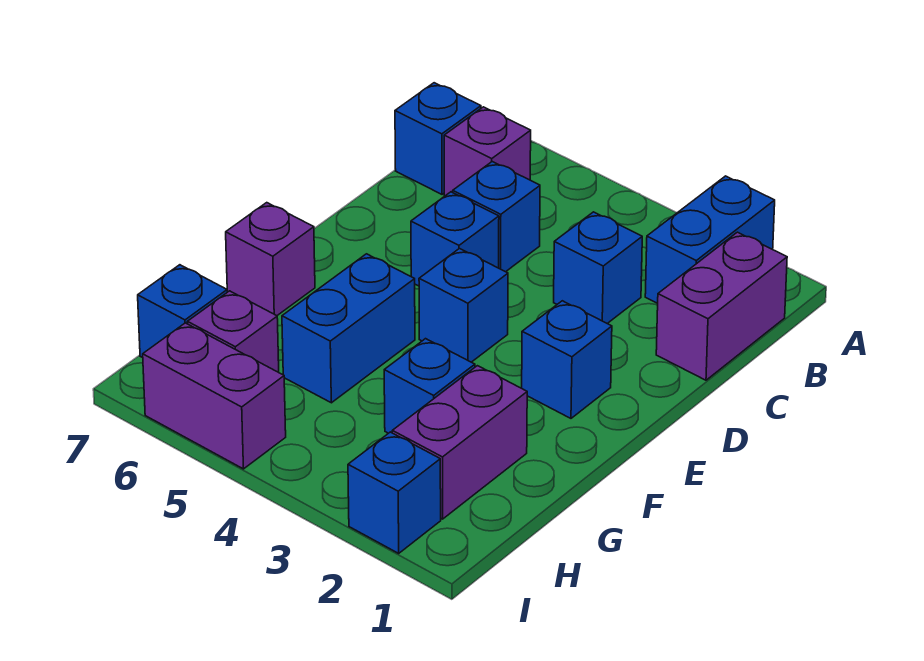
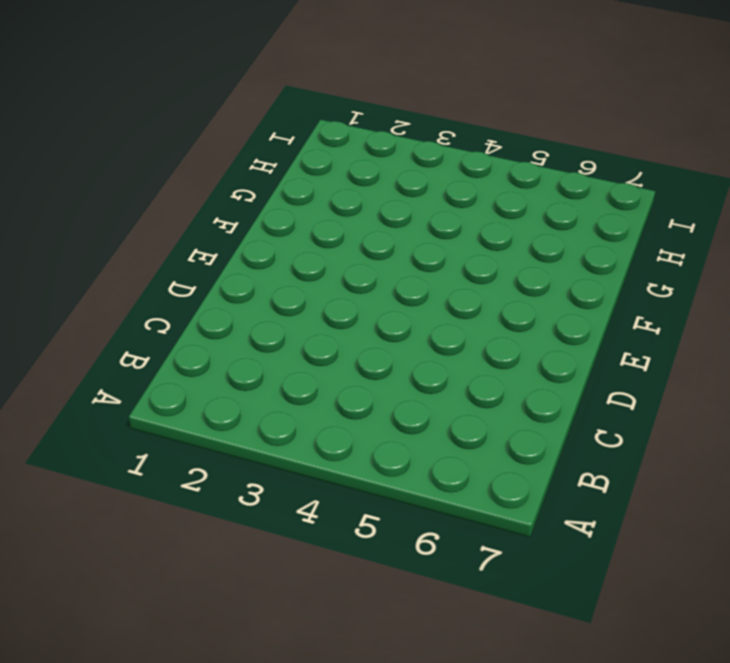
none -> blue brick A2:B2 level 1
none -> purple brick B1:C1 level 1
none -> purple brick B6 level 1

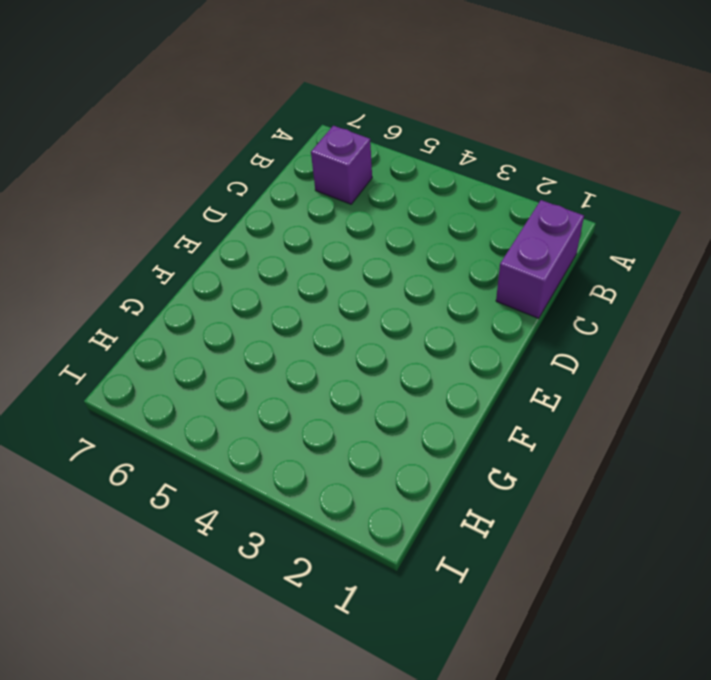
none -> blue brick A2:B2 level 1
none -> blue brick B7 level 1
none -> blue brick C3 level 1

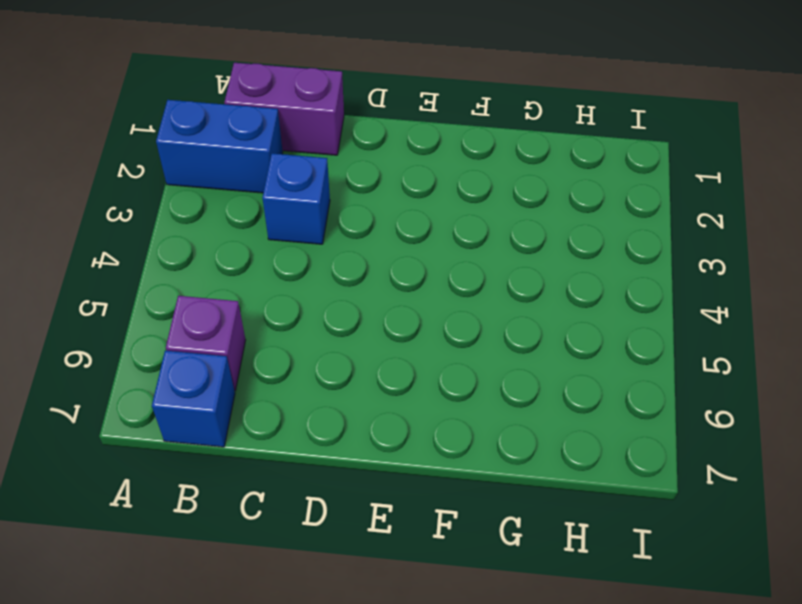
none -> blue brick C5 level 1
none -> blue brick D5 level 1
none -> blue brick E2 level 1

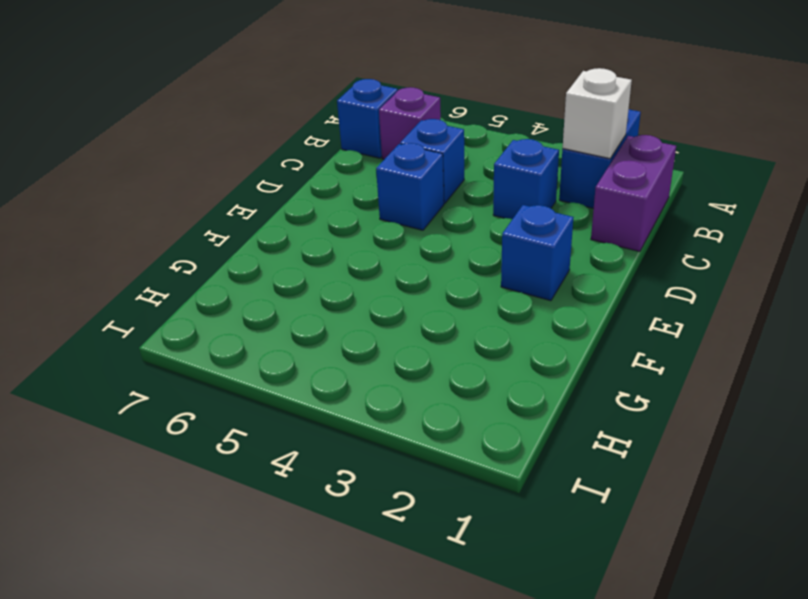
white brick B2 level 2 -> none
none -> blue brick E4 level 1
none -> blue brick F5:G5 level 1
none -> purple brick F7 level 1

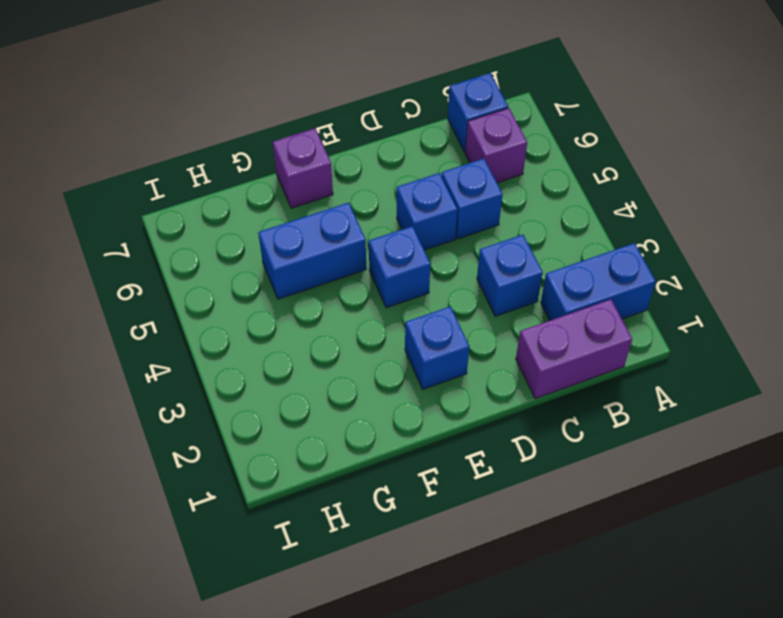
none -> purple brick G2:H2 level 1
none -> blue brick G3 level 1
none -> purple brick H6 level 1

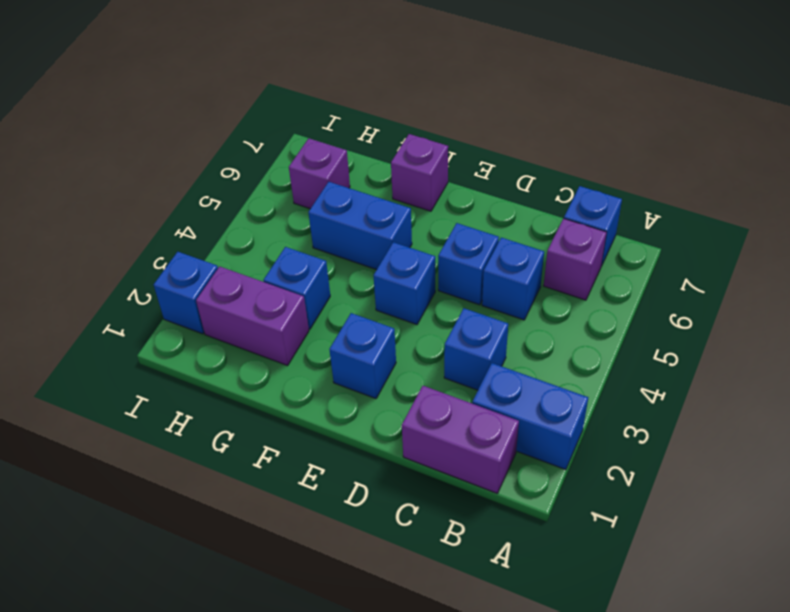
none -> blue brick H7 level 1
none -> purple brick I5:I6 level 1

